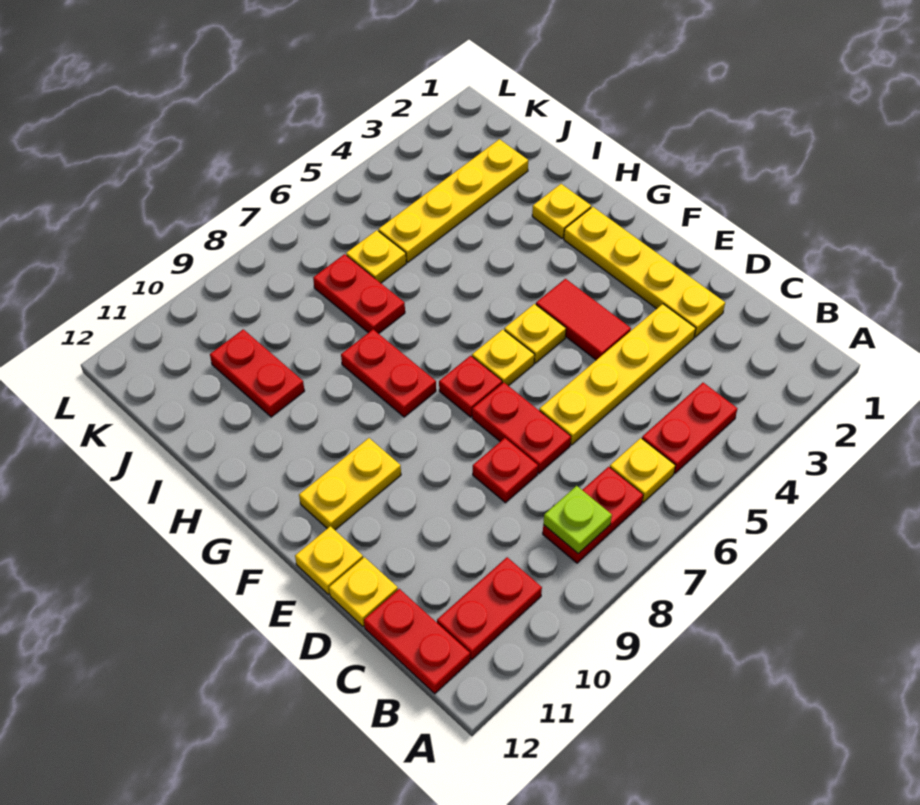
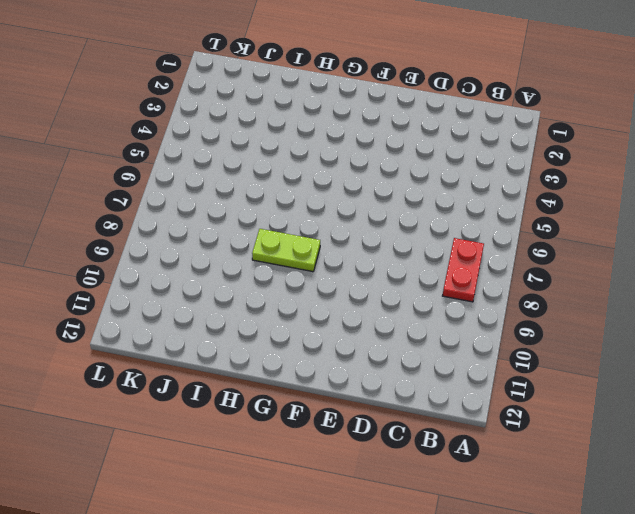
lime plate G8:H8 level 1 -> red plate G8:H8 level 1
none -> red plate B4:B5 level 1
none -> yellow plate B6 level 1
none -> red plate B10:B11 level 1

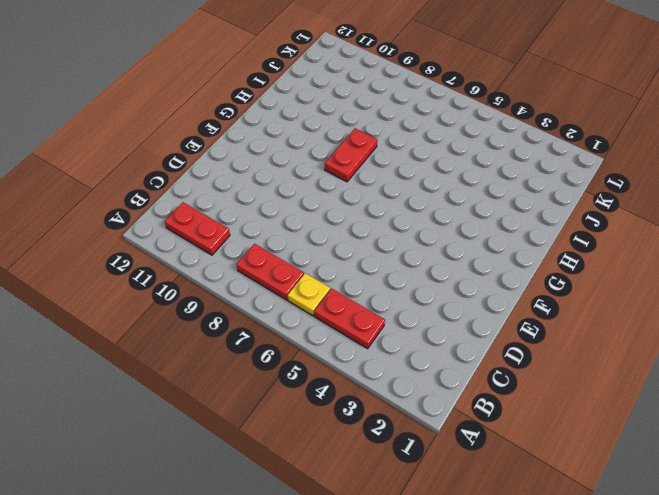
none -> red plate B12:C12 level 1
none -> yellow plate D2:G2 level 1
none -> yellow plate D3:D6 level 1

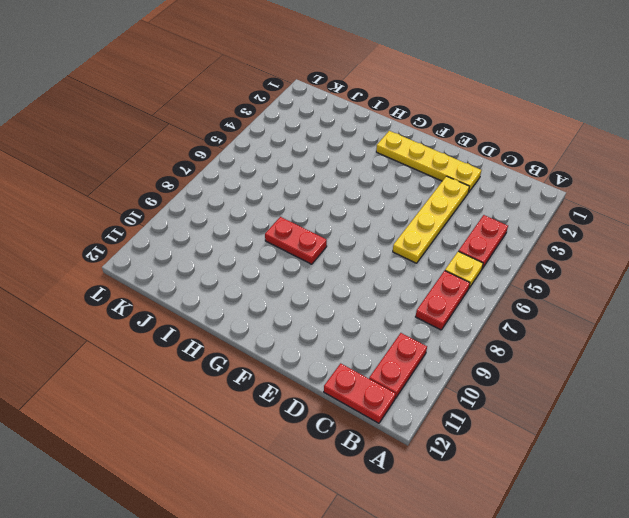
none -> red plate D7:E7 level 1
none -> red plate D8 level 1
none -> yellow plate D12 level 1

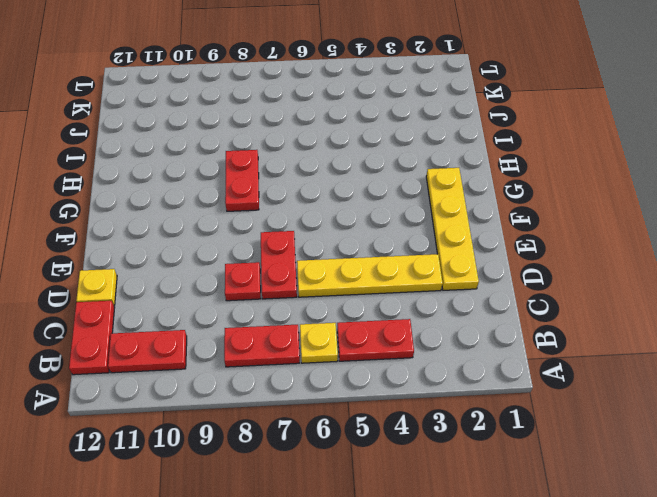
none -> red tile E4:F4 level 1
none -> yellow plate E12 level 1
none -> yellow plate F5 level 1

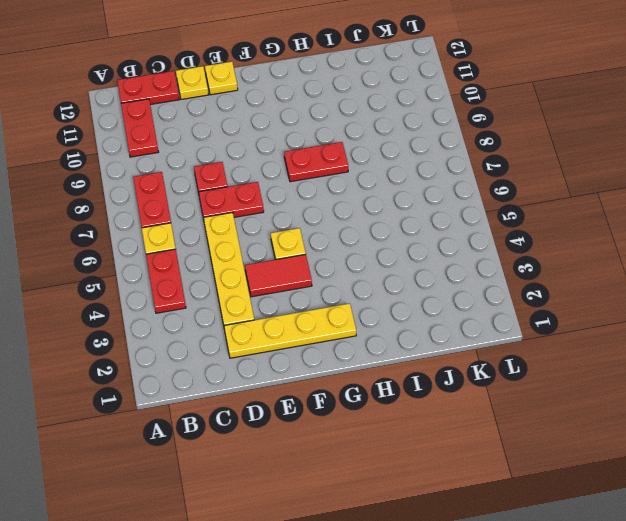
none -> yellow plate F6 level 1
none -> red plate F7 level 1
none -> yellow plate F10:F11 level 1

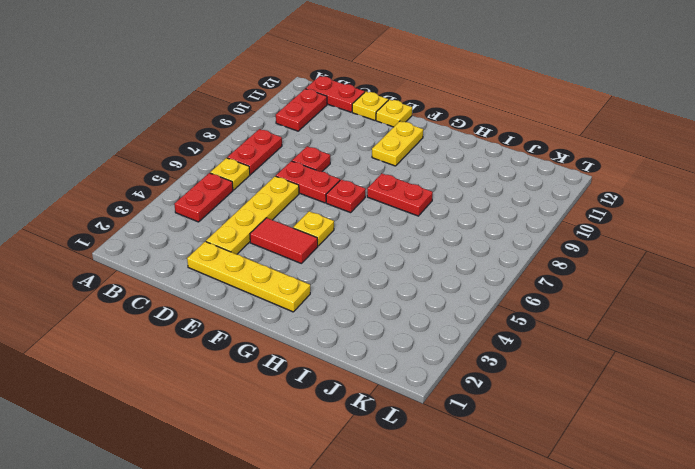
none -> yellow plate F6 level 1
none -> yellow plate H2 level 1
none -> red plate I7:J7 level 1

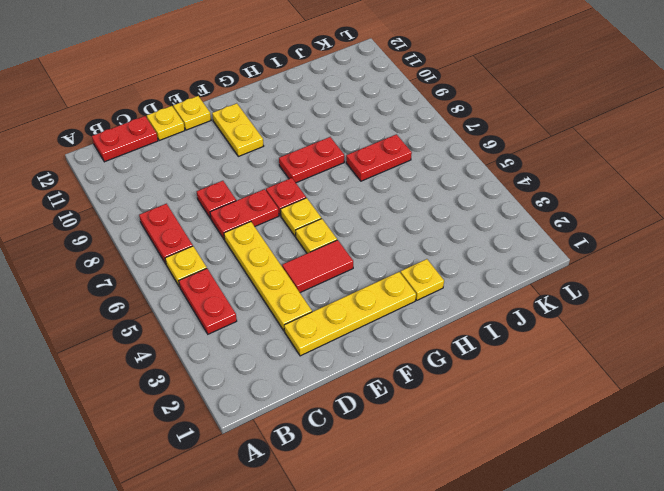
none -> red plate B10:B11 level 1
none -> red plate I10:J10 level 1
none -> yellow plate J2:J5 level 1

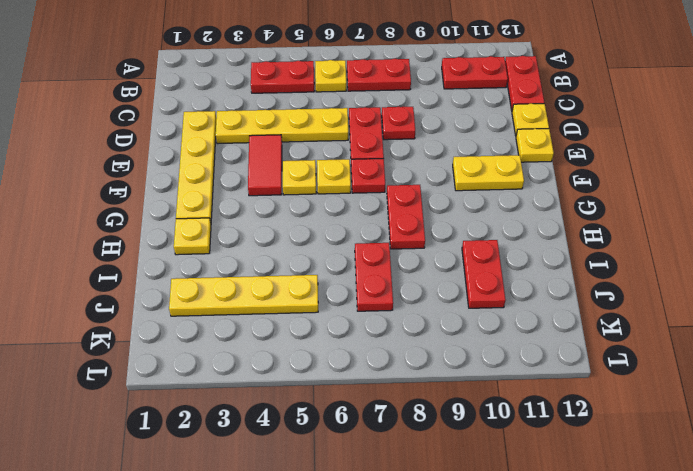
none -> yellow plate J6 level 1
none -> lime plate B8 level 2

